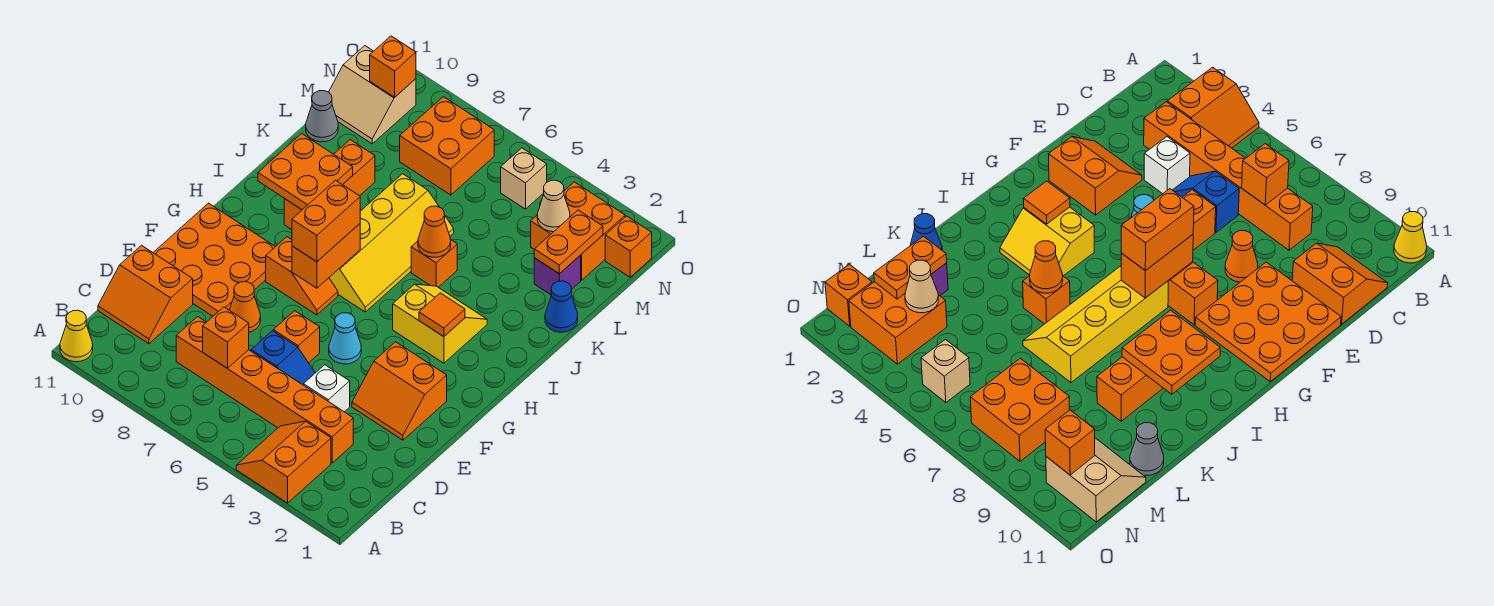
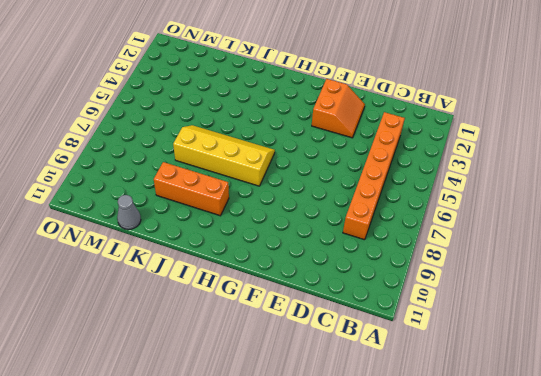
none -> orange slope A3:B4 level 1 top 3
none -> yellow cone A11 level 1
none -> orange slope C10:D11 level 1 top D
none -> white brick D4 level 1

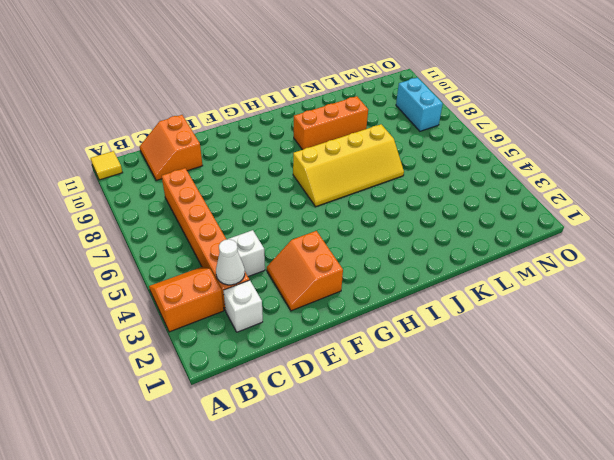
yellow tile A11 level 1 -> yellow cone A11 level 1
white brick C2 level 1 -> none
white cone C3 level 2 -> none
cyan brick N8:N9 level 1 -> orange brick M7:N8 level 1
none -> blue slope D5:D6 level 1 top 6
none -> orange brick E6 level 1
none -> orange cone E8 level 1
none -> orange plate E9:G11 level 1

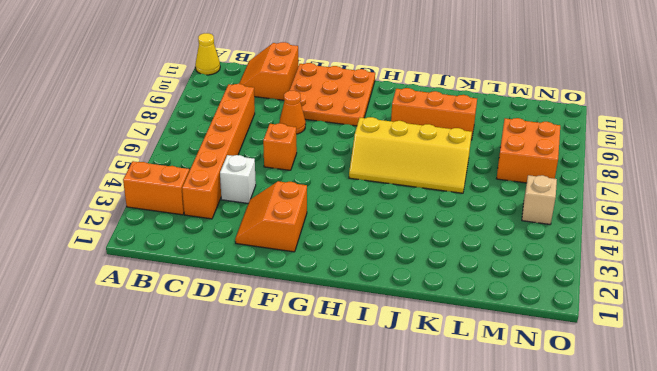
none -> blue slope D5:D6 level 1 top 6
none -> cyan cone F5 level 1
none -> orange slope G7:G8 level 1 top 8
none -> yellow slope H3:I4 level 1 top H

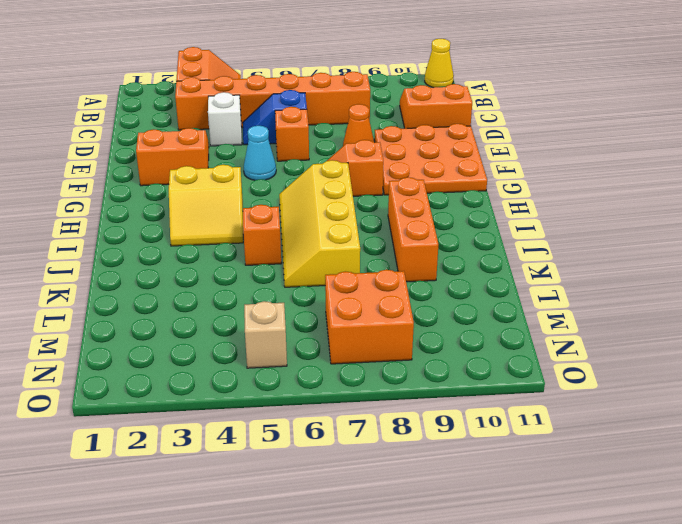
none -> blue cone K1 level 1
none -> purple brick L2 level 1
none -> grey cone L11 level 1
none -> orange brick M2:N3 level 1

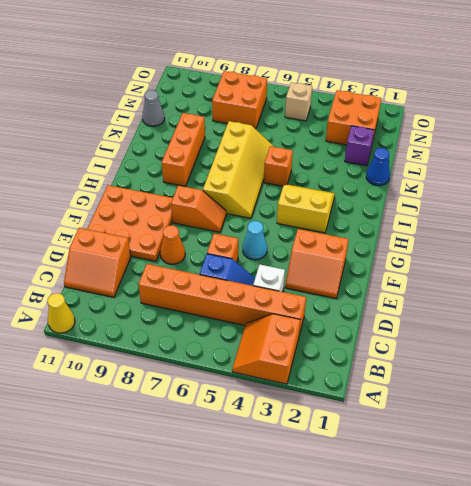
none -> tan slope M10:N11 level 1 top N
none -> orange brick N1 level 1
none -> orange brick C7 level 2
none -> orange brick G7:H7 level 2

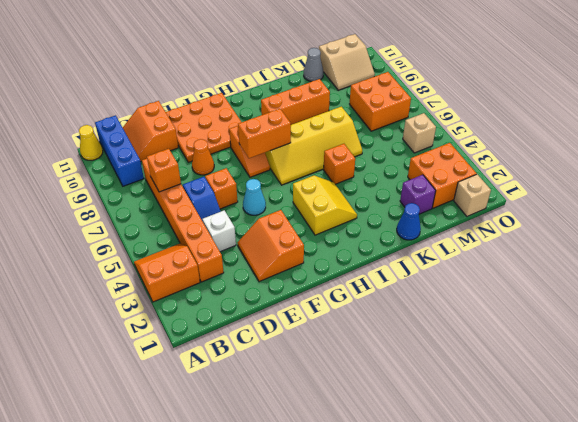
blue brick B9:B11 level 1 -> none
tan slope M10:N11 level 1 top 11 -> tan slope M10:N11 level 1 top N
tan brick N1 level 1 -> orange brick N1 level 1
none -> orange tile H3 level 2
none -> orange plate I9:J10 level 2
none -> orange cone J5 level 2
none -> orange plate L2:M2 level 2

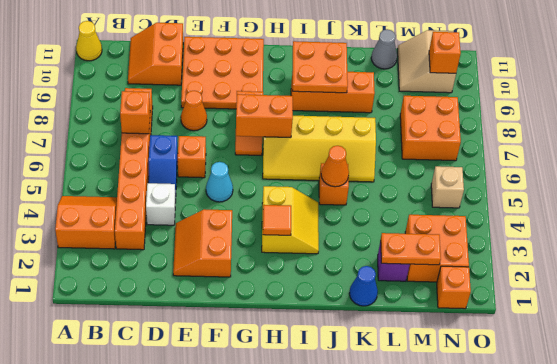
none -> tan cone M3 level 2
none -> orange brick G7:H7 level 3

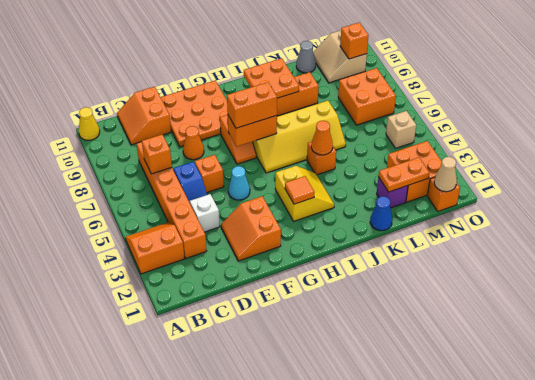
tan cone N1 level 2 -> tan cone M3 level 2

